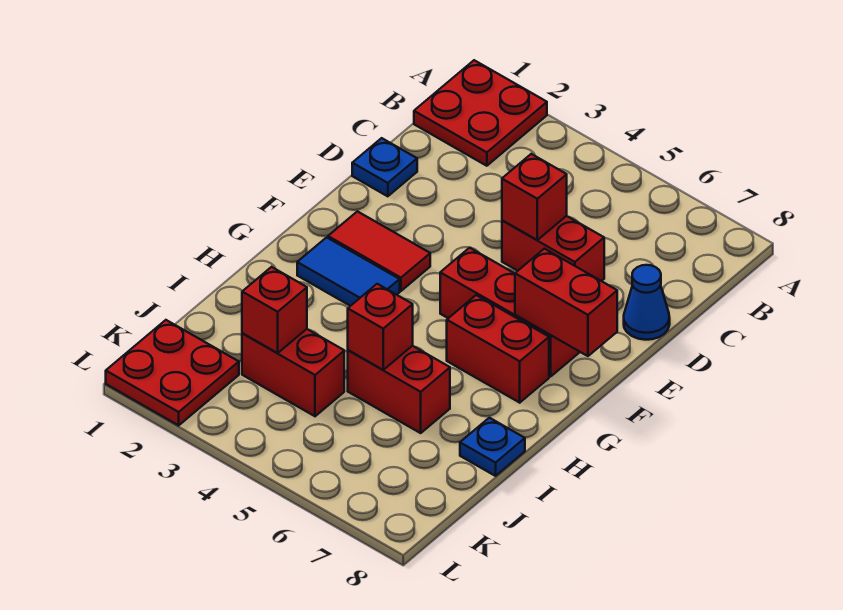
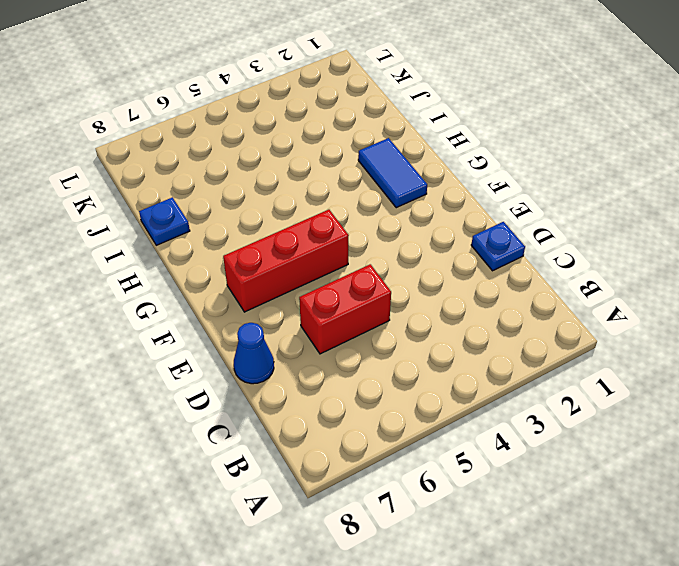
blue tile G2:H2 level 1 -> blue tile G2:G3 level 1
none -> red plate A1:B2 level 1
none -> red tile F2:F3 level 1
none -> red brick G6:G7 level 1

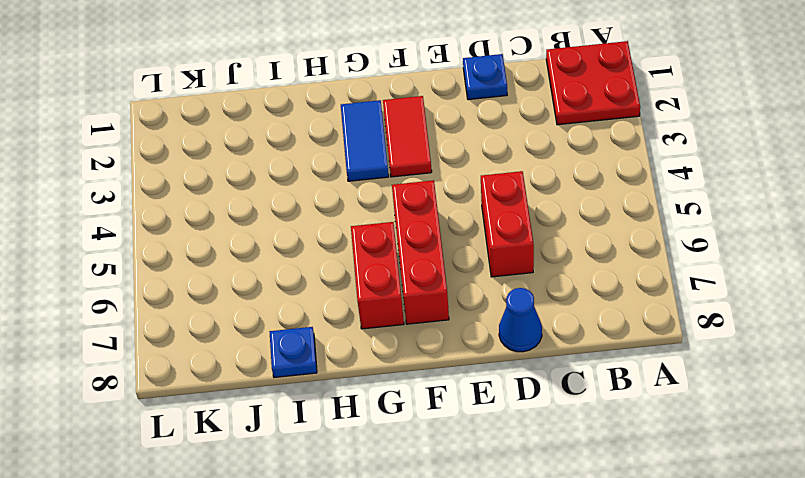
none -> red brick I5:I6 level 1
none -> red brick J3:J4 level 1
none -> red plate K1:L2 level 1

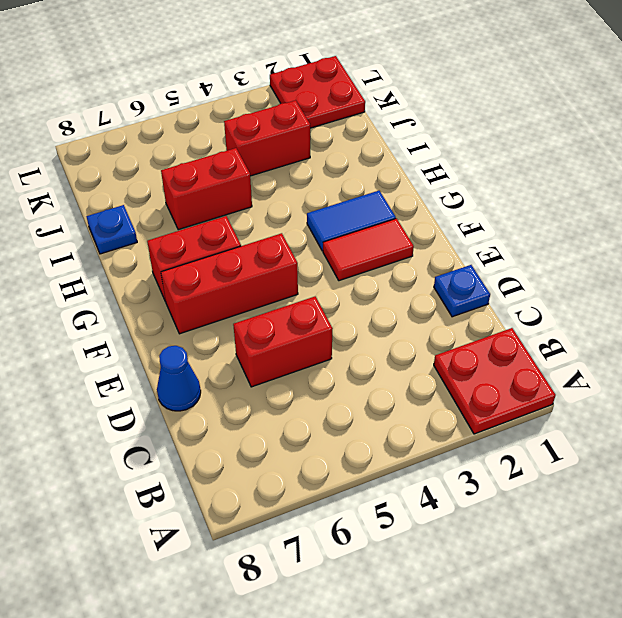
none -> red brick D5 level 2
none -> red brick F7:F8 level 2
none -> red brick I5 level 2

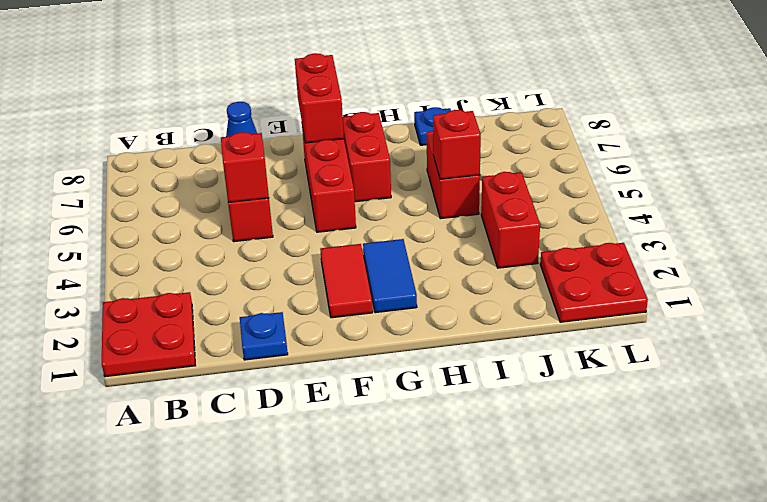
none -> red brick J3 level 2

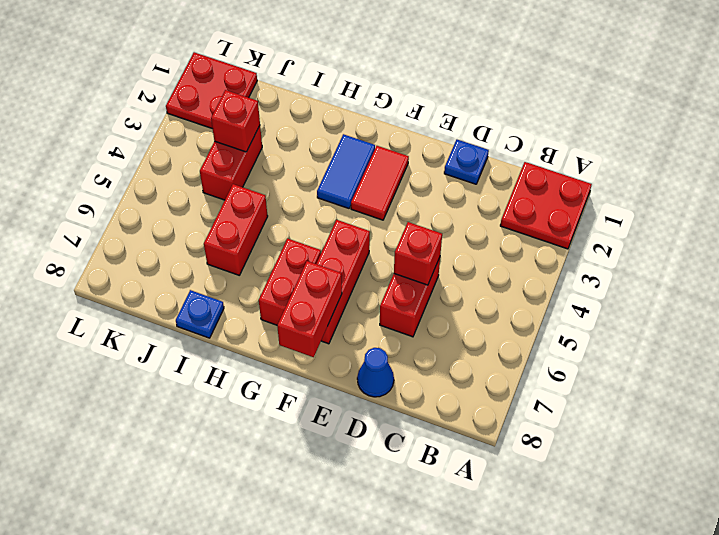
none -> red brick I5 level 2

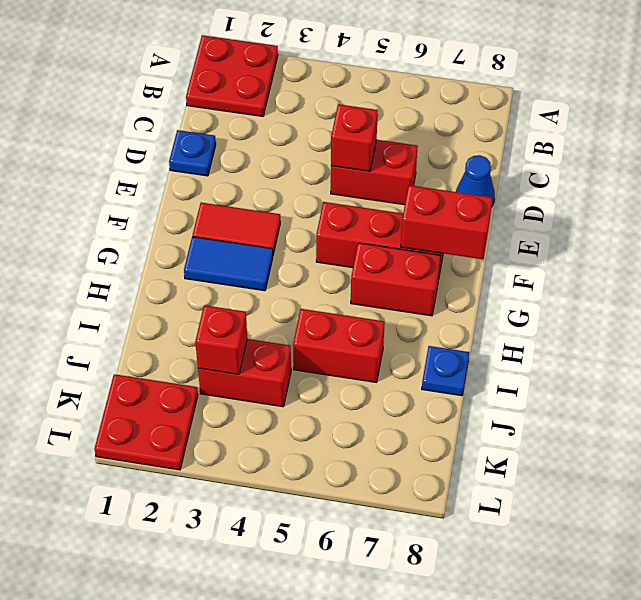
none -> red brick I5 level 2

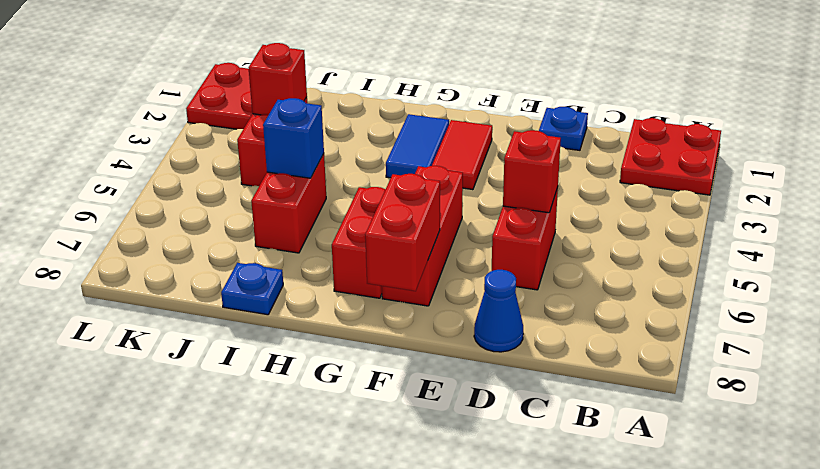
blue brick I5 level 2 -> red brick I5 level 2

